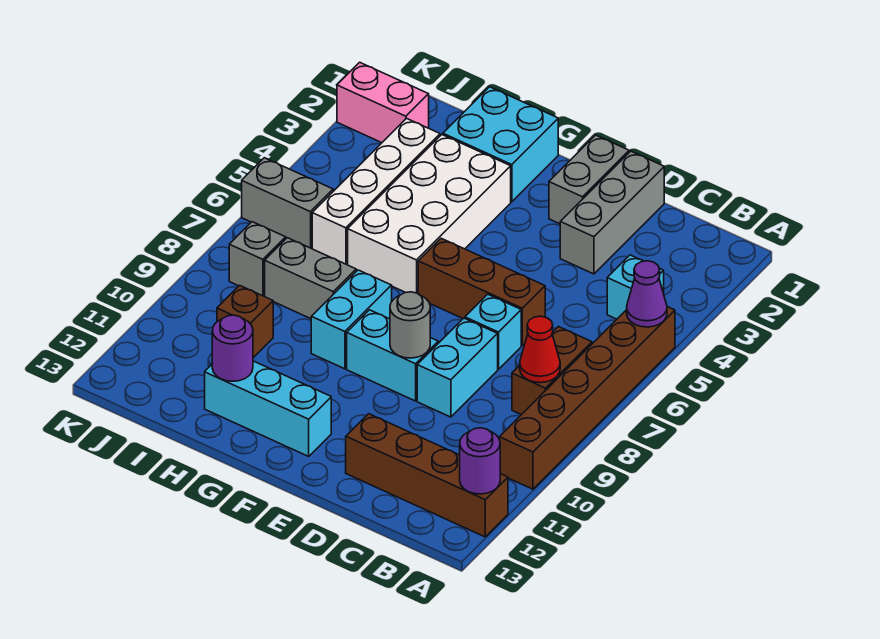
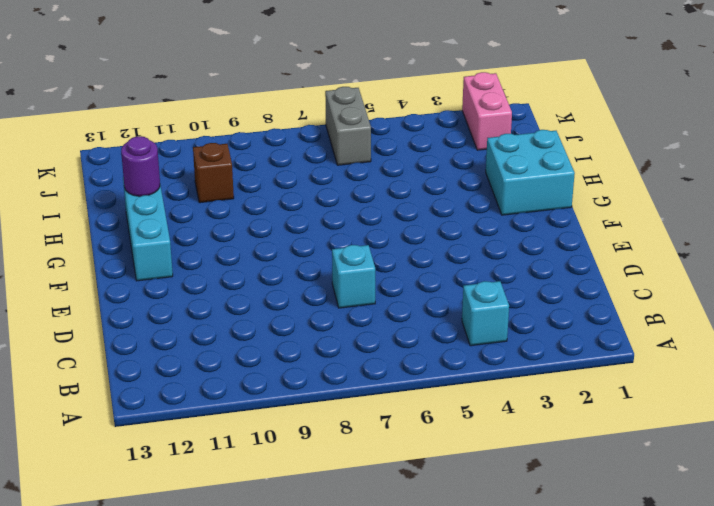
none -> brown brick A5:A10 level 1
none -> brown brick A12:D12 level 1
none -> brown brick B7:B8 level 1

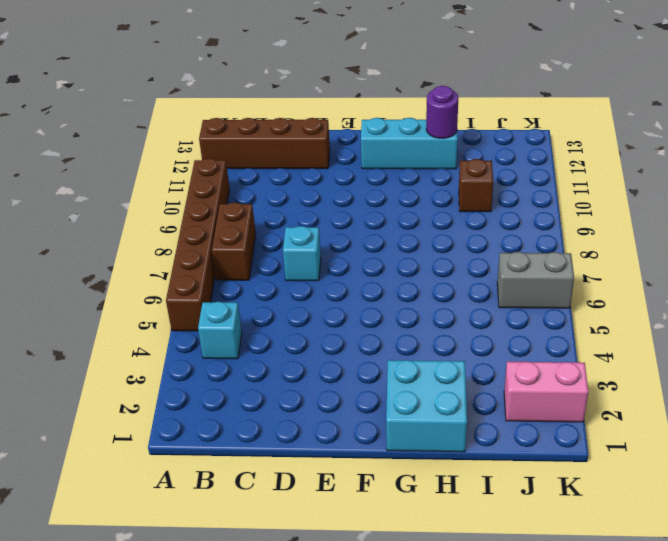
none -> grey brick D1:D3 level 1
none -> brown brick D6:F6 level 1
none -> cyan brick D8:D9 level 1

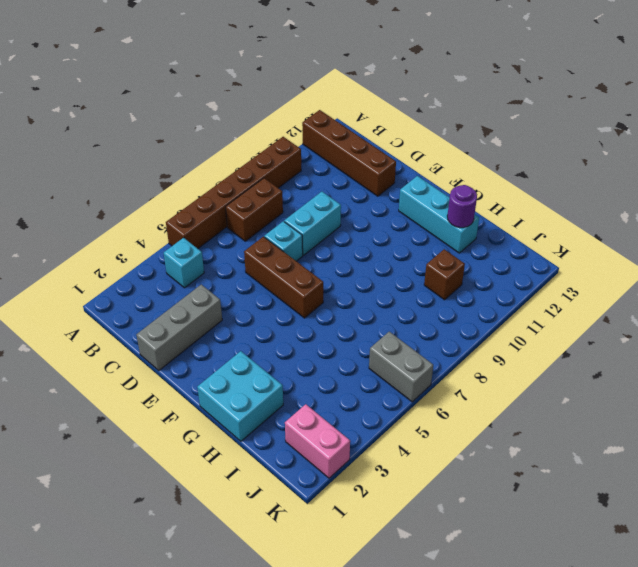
none -> grey brick E1:E2 level 1
none -> cyan brick E9:F9 level 1
none -> white brick G3:H6 level 1

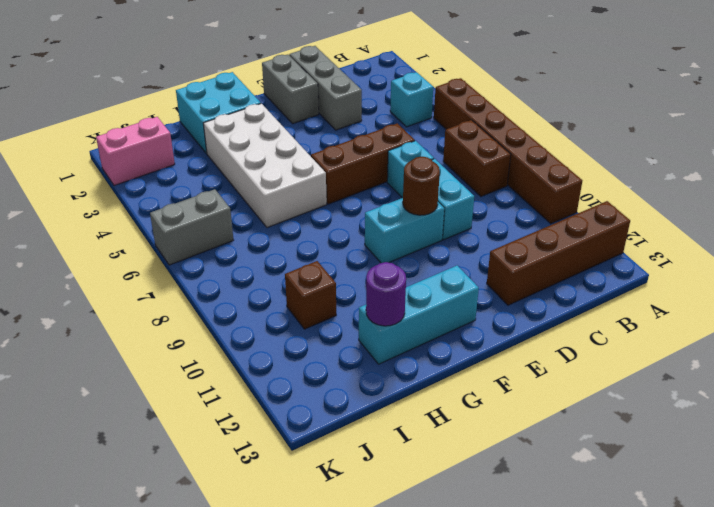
brown round brick E9 level 2 -> grey round brick E9 level 2
none -> cyan brick G8:G9 level 1
none -> grey brick H8:I8 level 1
none -> white brick I3:I6 level 1

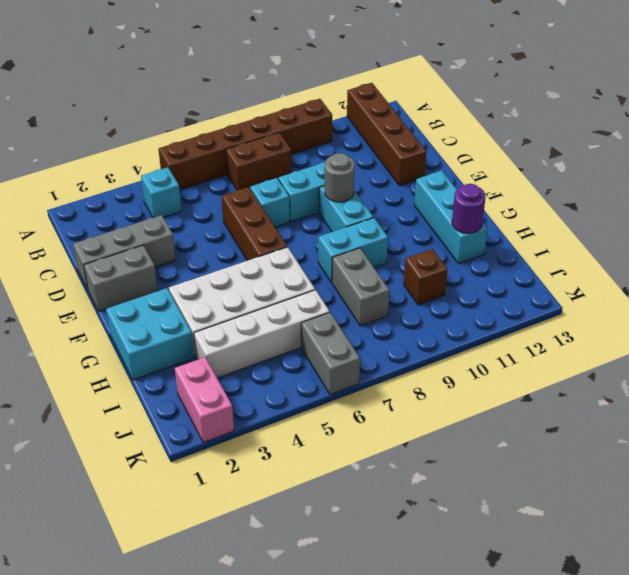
none -> grey brick J8 level 1
none -> purple cone A5 level 2
none -> purple round brick A12 level 2

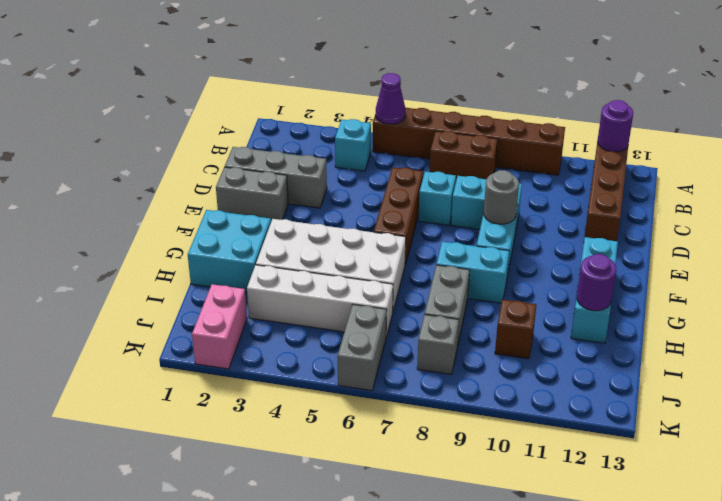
none -> red cone B8 level 2

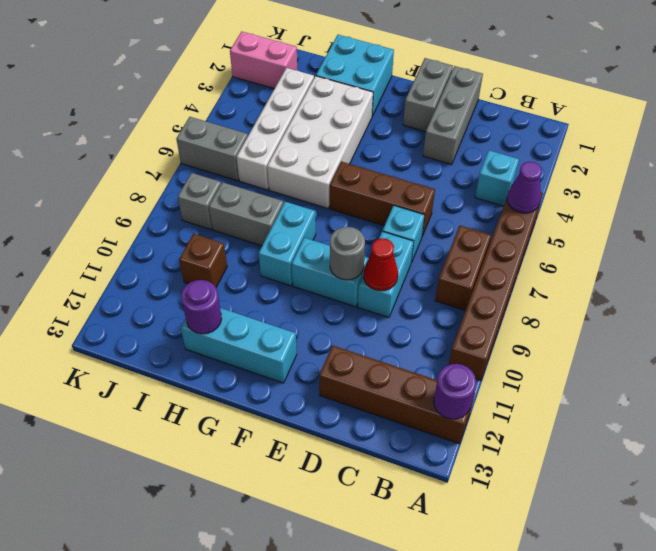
red cone D9 level 2 -> red cone B8 level 2

